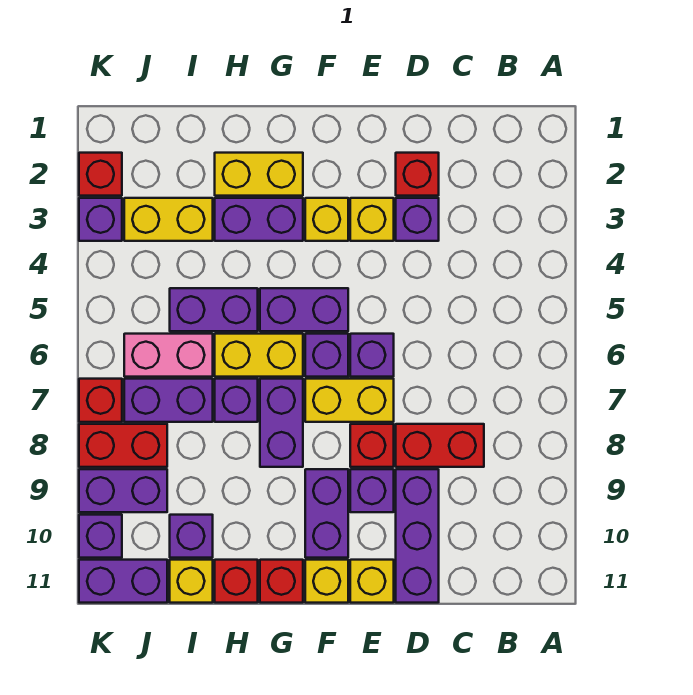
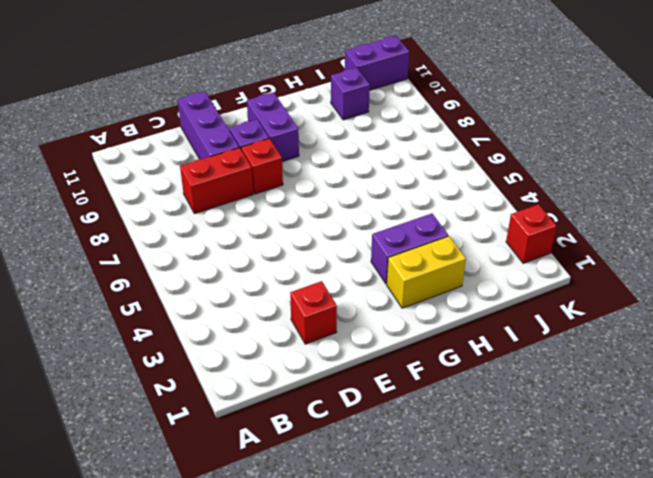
none -> purple brick D3 level 1
none -> yellow brick E3 level 1
none -> purple brick E6 level 1
none -> yellow brick E7:F7 level 1

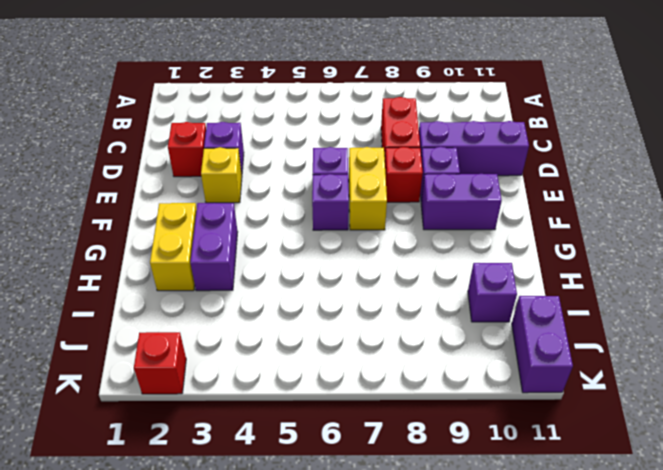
none -> yellow brick E11 level 1
none -> yellow brick F3 level 1
none -> purple brick F5:G5 level 1
none -> yellow brick F11 level 1

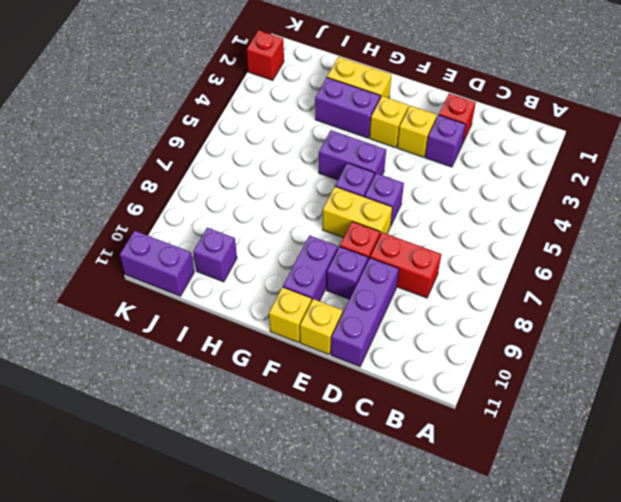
none -> yellow brick G6:H6 level 1
none -> purple brick G7:G8 level 1
none -> red brick G11 level 1
none -> purple brick H5:I5 level 1

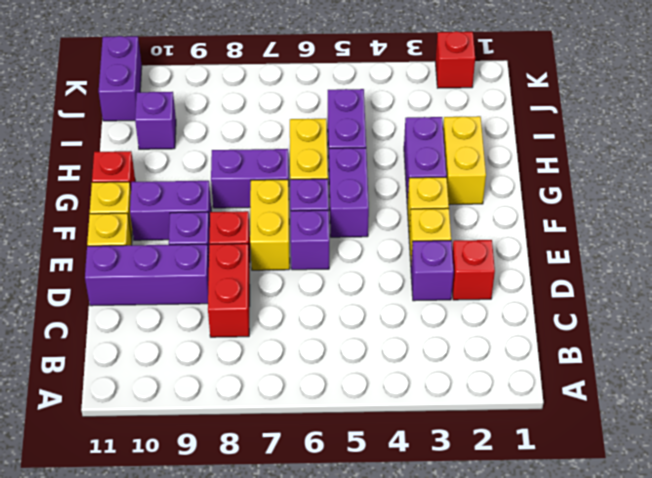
none -> purple brick H7 level 1
none -> red brick H11 level 1
none -> yellow brick I3:J3 level 1
none -> pink brick I6:J6 level 1

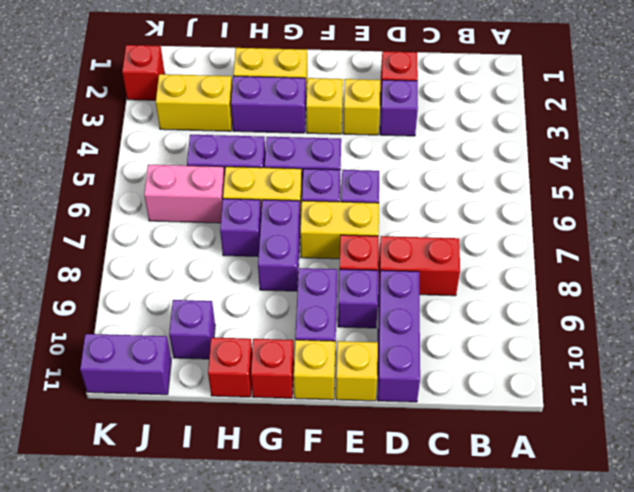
none -> purple brick I7:J7 level 1
none -> yellow brick I11 level 1
none -> red brick J8:K8 level 1
none -> purple brick J9:K9 level 1

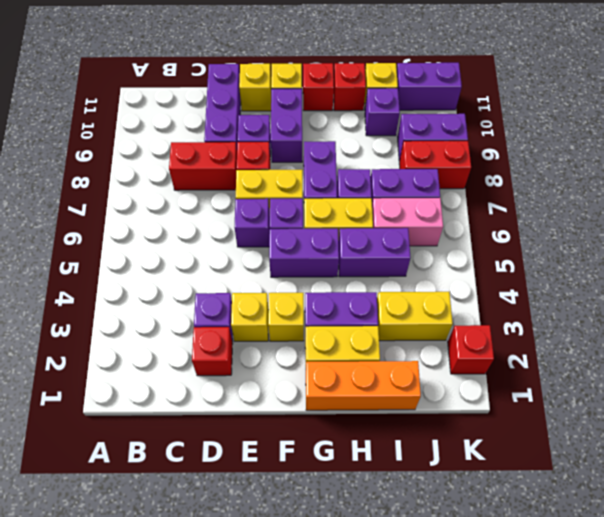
orange brick G1:I1 level 1 -> none
none -> purple brick K3 level 1
none -> red brick K7 level 1
none -> purple brick K10 level 1

